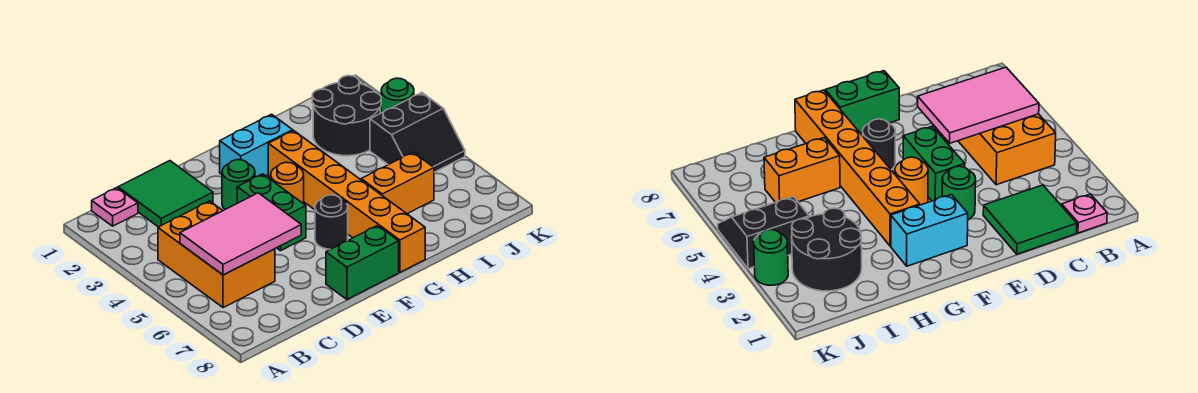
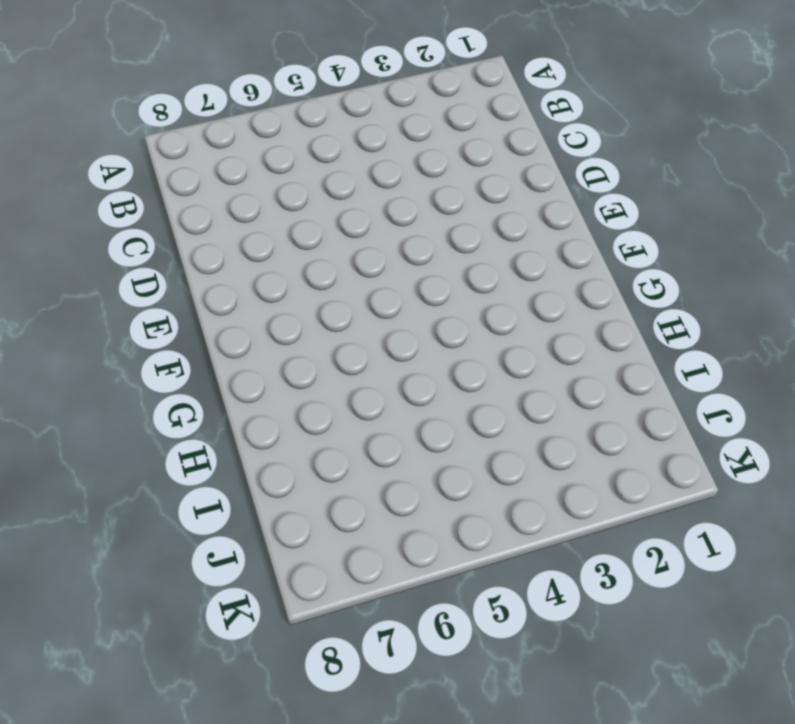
none -> pink plate B1 level 1
none -> orange brick B4:C6 level 1
none -> green tile C1:D2 level 1

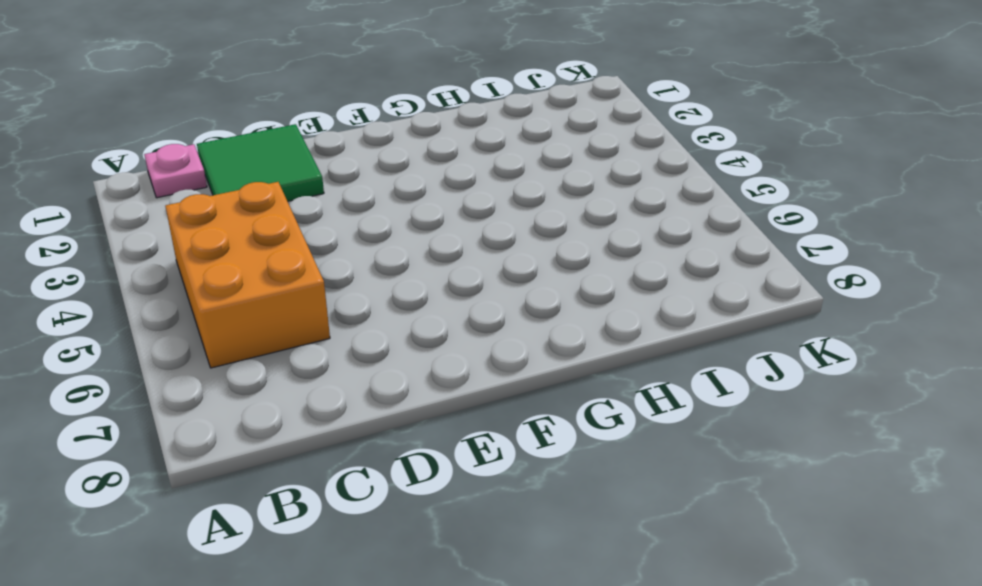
none -> green round brick E3 level 1
none -> green brick E4:E5 level 1
none -> green brick E8:F8 level 1

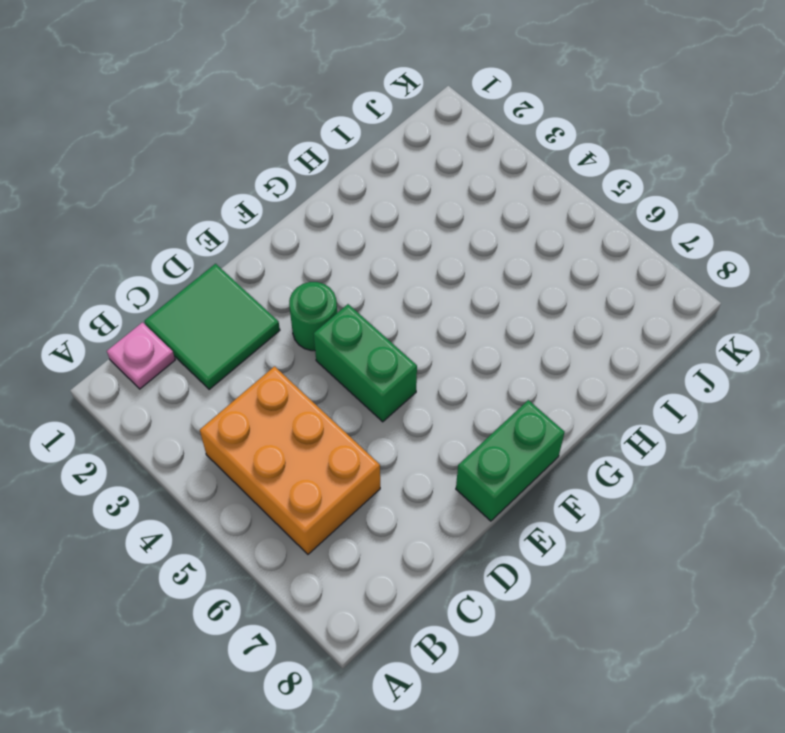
none -> cyan brick F2:G2 level 1
none -> orange round brick F4 level 1
none -> black round brick F6 level 1

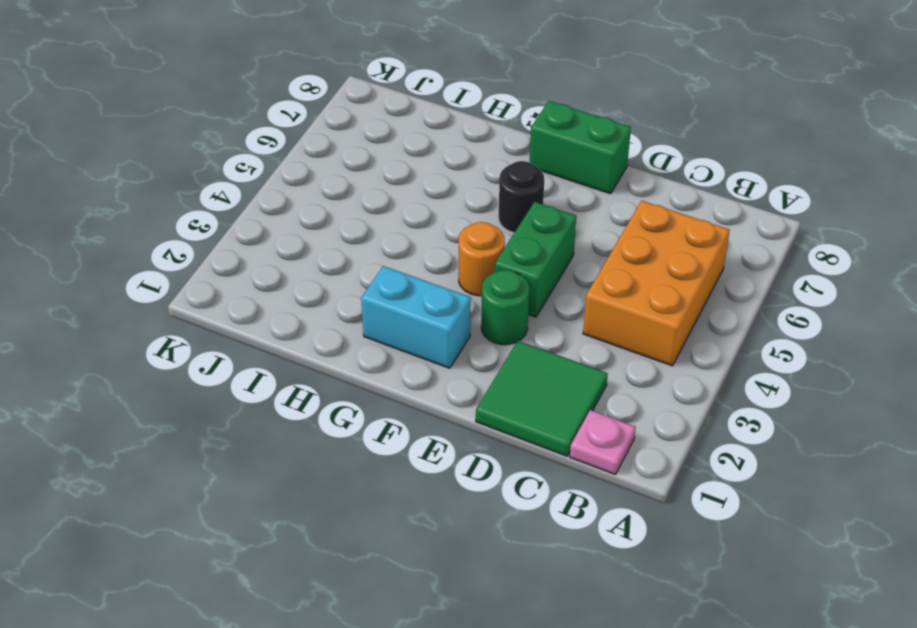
none -> orange brick G3:G8 level 1
none -> orange brick H6:I6 level 1
none -> black round brick I2:J3 level 1

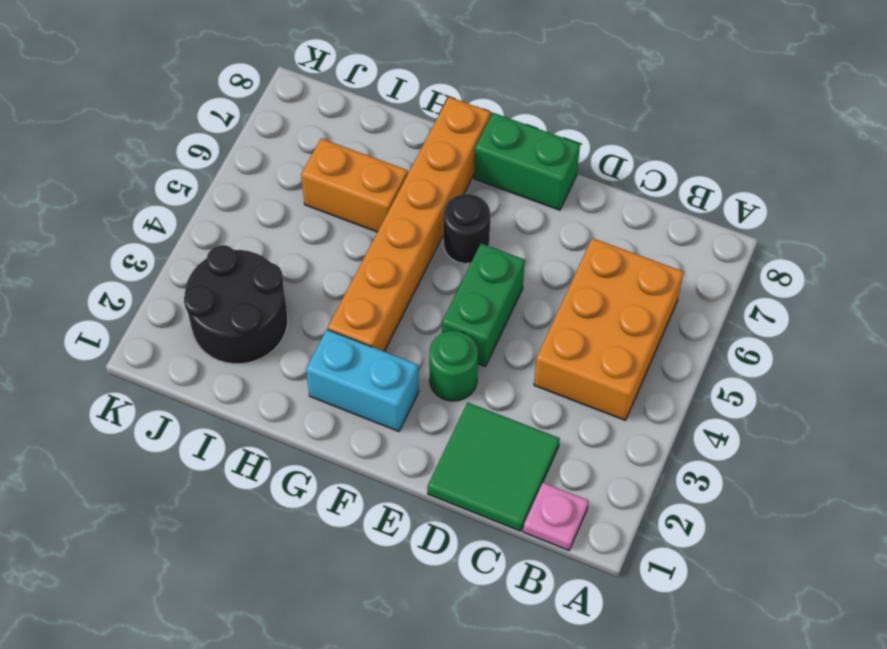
none -> orange round brick F4 level 1
none -> black slope J4:K5 level 1 top 4
none -> green round brick K3 level 1

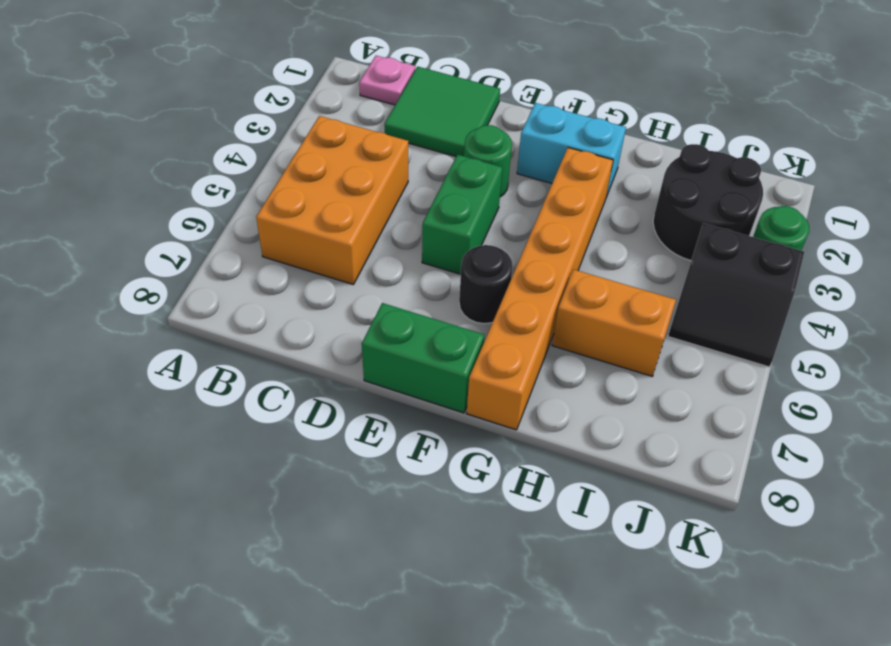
none -> orange round brick F4 level 1
none -> pink tile B5:D6 level 2

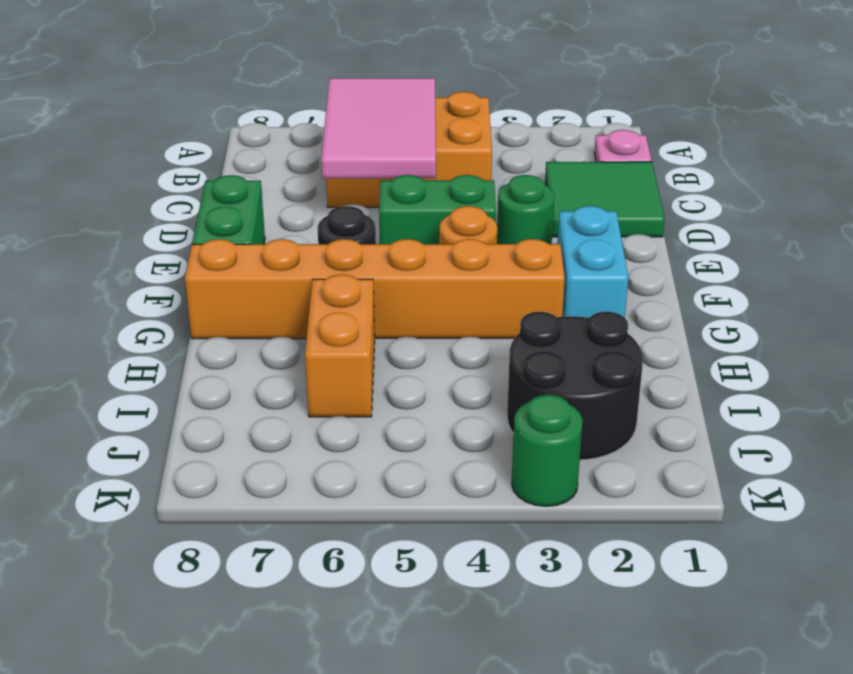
none -> black slope J4:K5 level 1 top 4

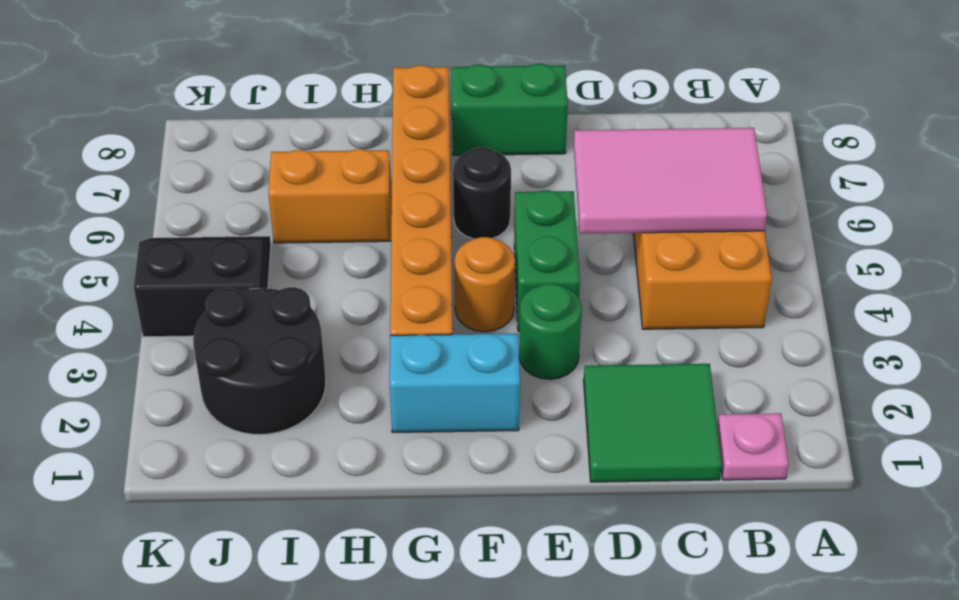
none -> green round brick K3 level 1

